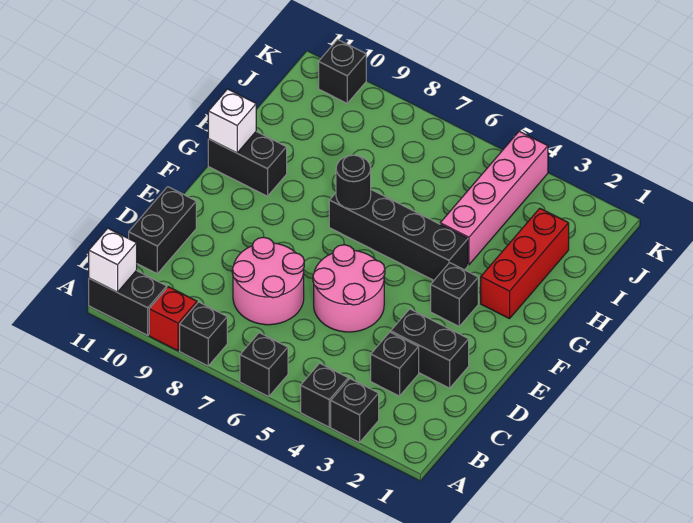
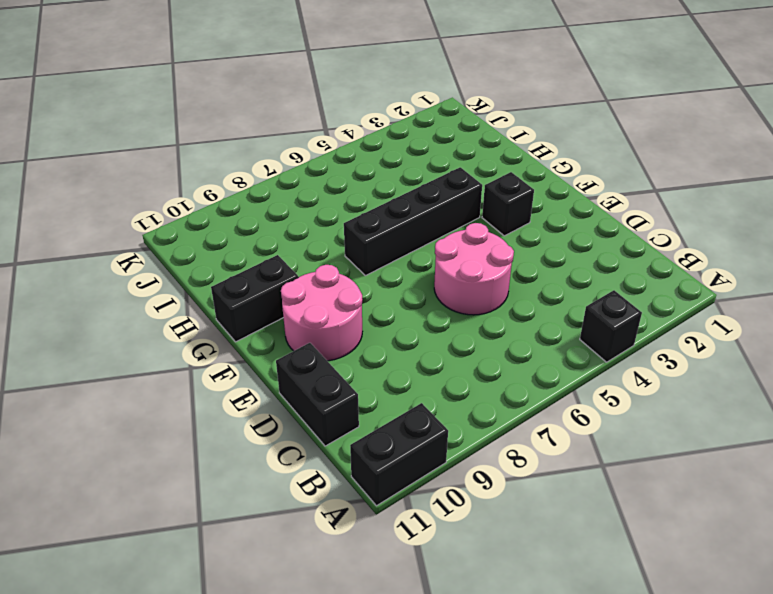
pink round brick E9:F10 level 1 -> pink round brick C7:D8 level 1
none -> black brick A3 level 1
none -> black brick A6 level 1
none -> black brick A8 level 1

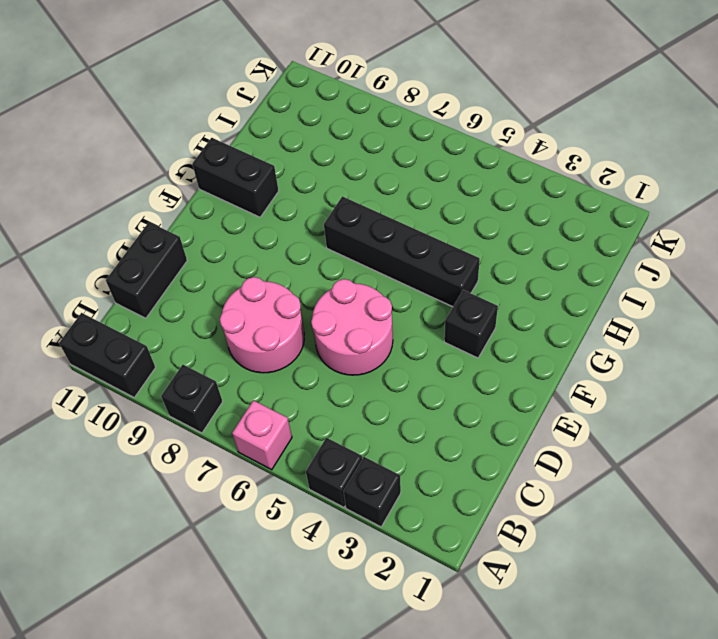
pink brick A6 level 1 -> black brick A6 level 1
none -> red brick A9 level 1
none -> black brick C3 level 1
none -> black brick D2:D3 level 1

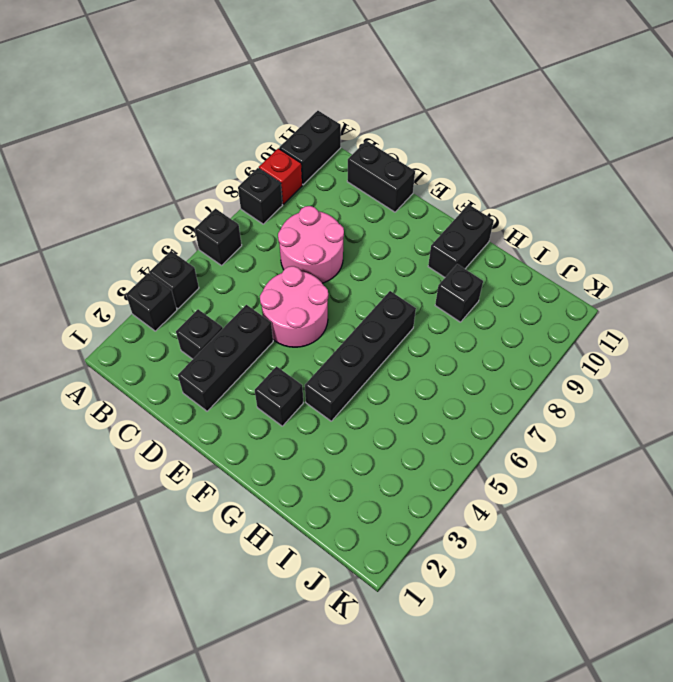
black brick D2:D4 level 1 -> black brick D2:D3 level 1
black brick H9 level 1 -> black brick K10 level 1
none -> red brick G2:I2 level 1
none -> pink brick H4:K4 level 1
none -> white brick A11 level 2

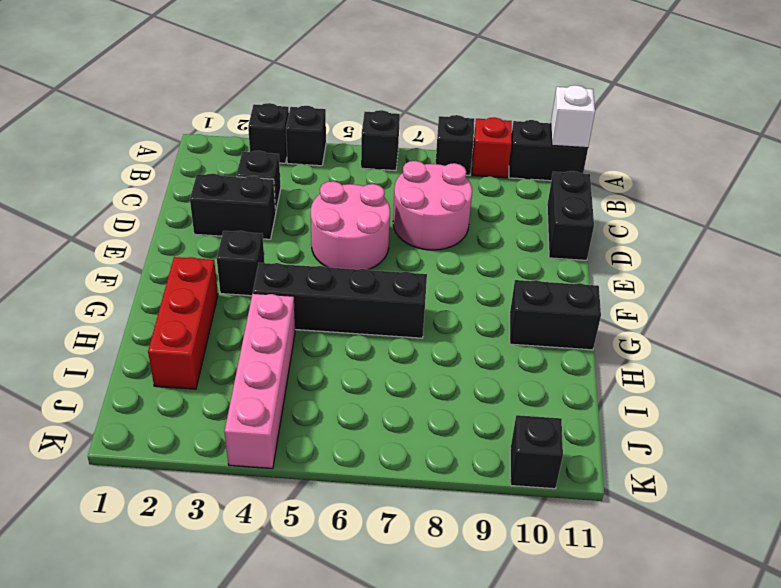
none -> black round brick G7 level 2
none -> white brick G11 level 2

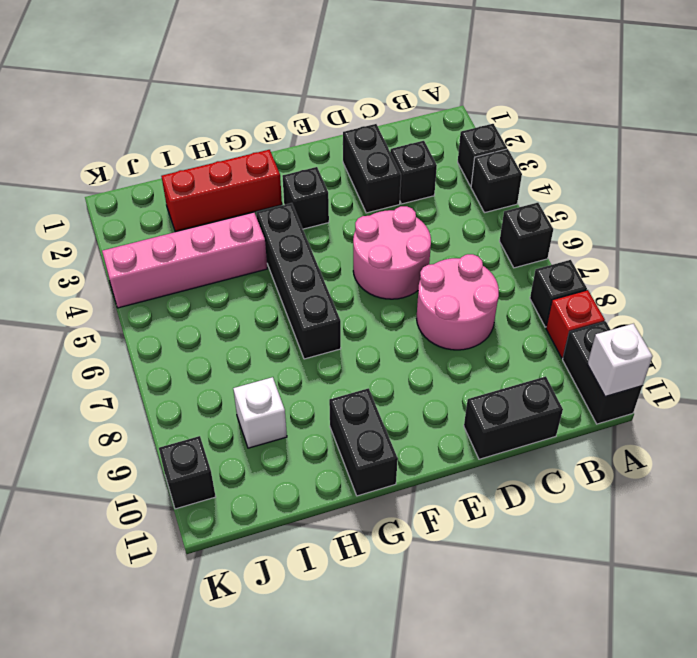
white brick I9 level 1 -> white brick G11 level 2
none -> black round brick G7 level 2

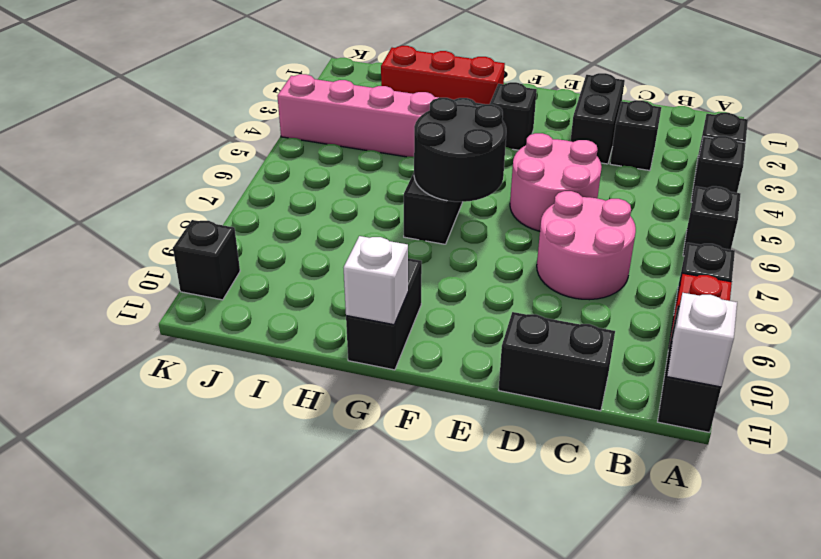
black round brick F6:G7 level 2 -> black round brick G7 level 2

